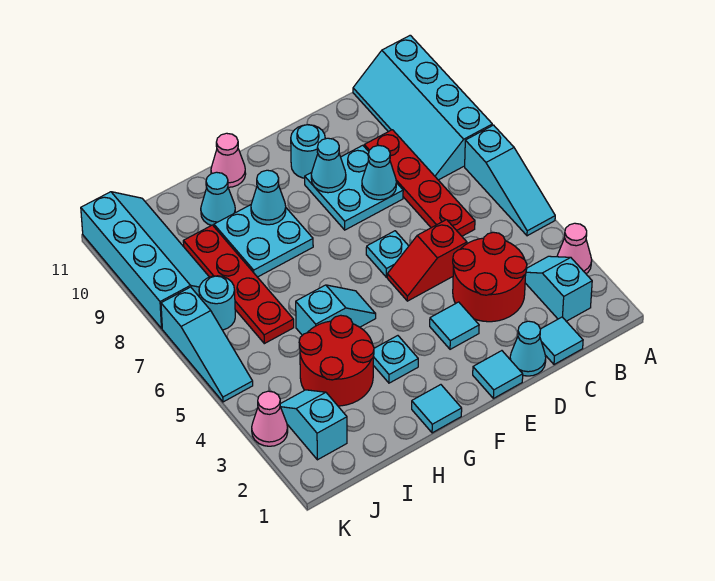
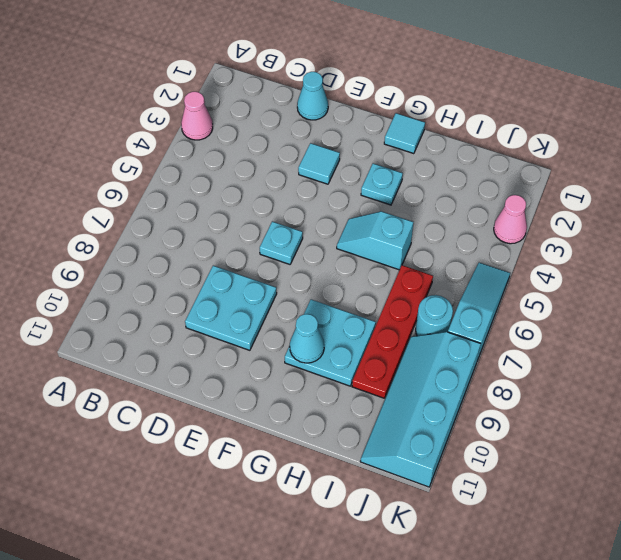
none -> cyan slope A5:A7 level 1 top 7
none -> cyan slope A8:B11 level 1 top A
none -> cyan slope B2:B3 level 1 top 2
none -> cyan tile C1 level 1

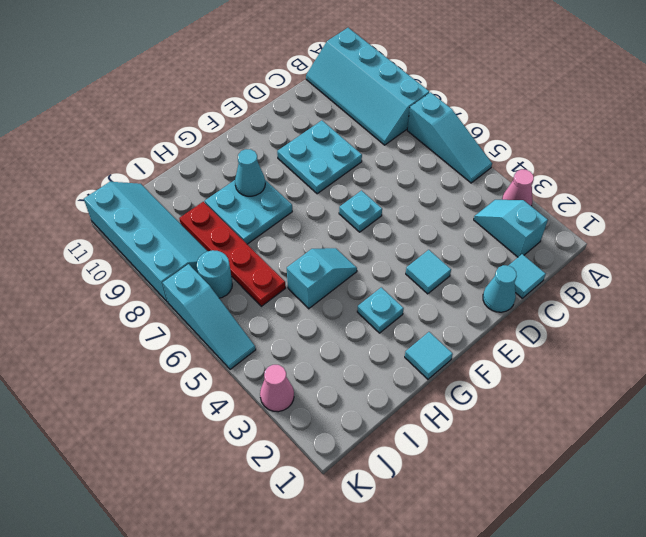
none -> red round brick C3:D4 level 1
none -> red plate C6:C9 level 1
none -> red slope D5:E5 level 1 top D
none -> cyan tile E1 level 1

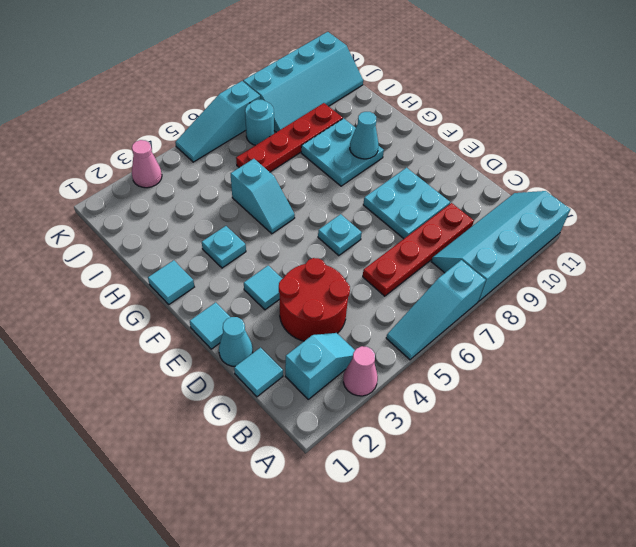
none -> red slope D5:E5 level 1 top D
none -> cyan round brick E10 level 1
none -> pink cone G11 level 1
none -> red round brick H3:I4 level 1

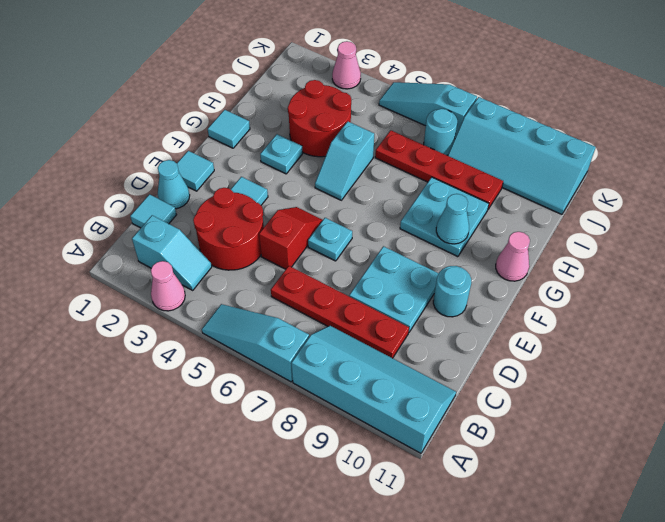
none -> cyan cone H10 level 1
none -> cyan slope J2:J3 level 1 top 2
none -> cyan cone D8 level 2
none -> cyan cone E9 level 2

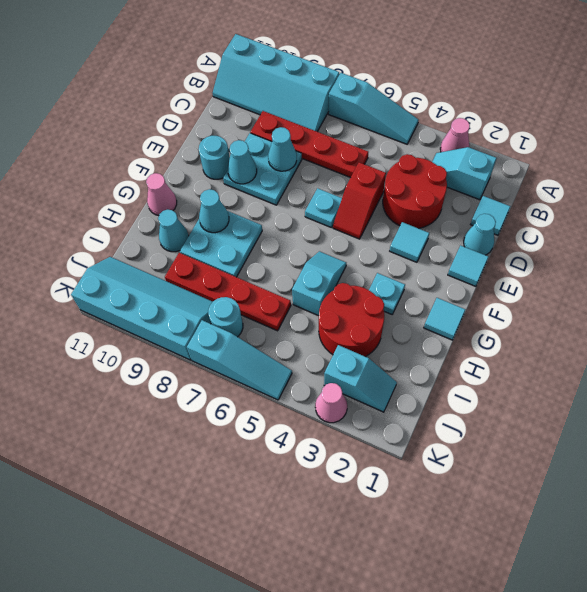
cyan slope J2:J3 level 1 top 3 -> cyan slope J2:J3 level 1 top 2

